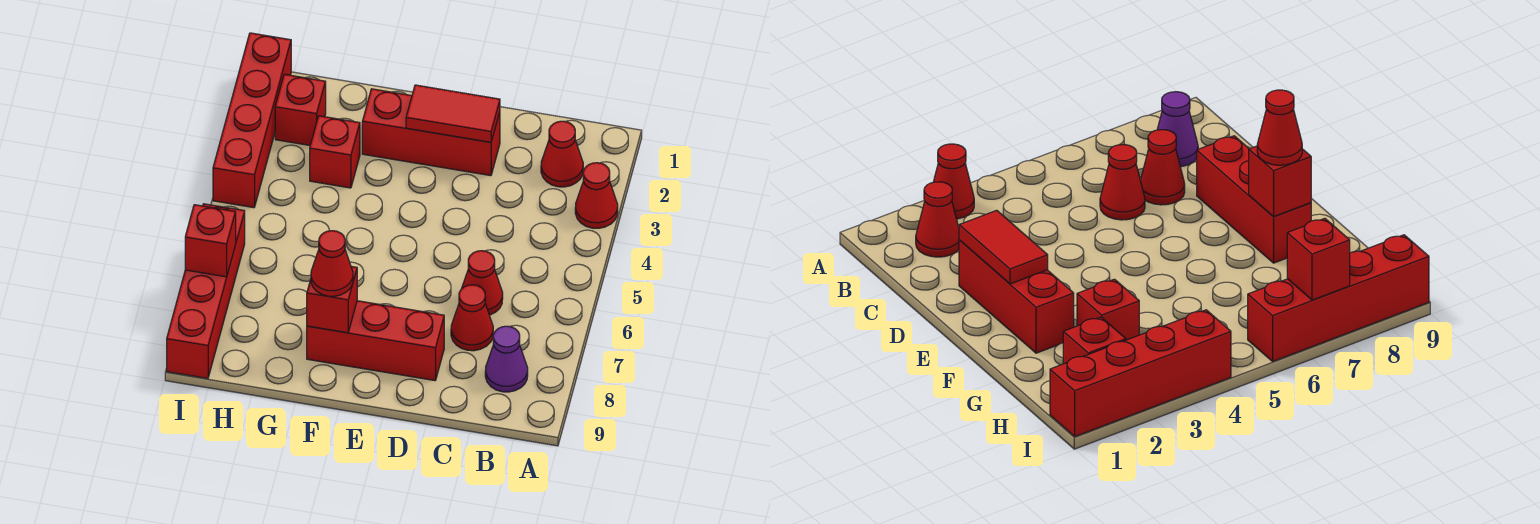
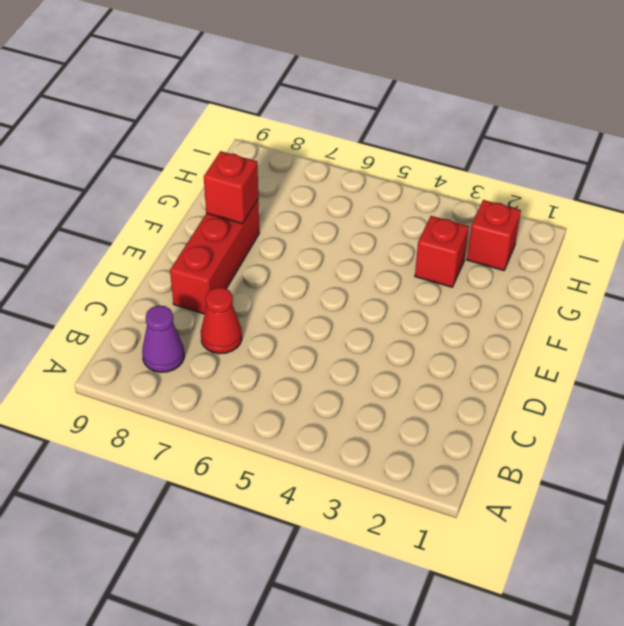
none -> red cone A3 level 1
none -> red cone B2 level 1
none -> red cone C6 level 1

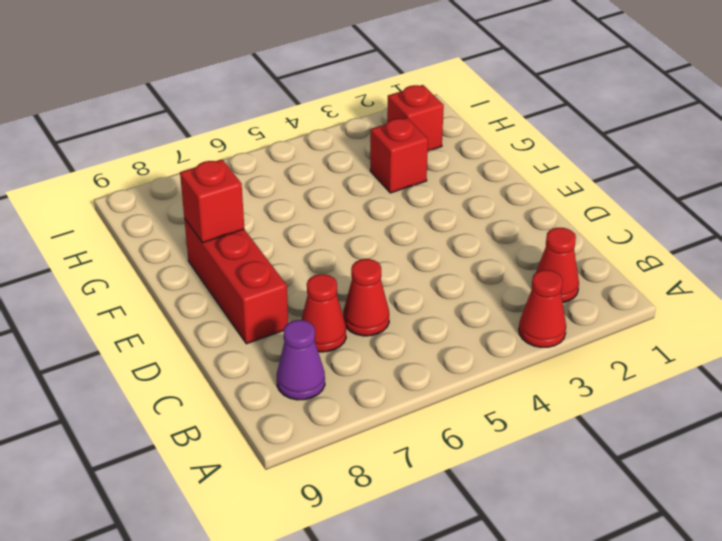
none -> red brick D2:F2 level 1
none -> red brick I1:I4 level 1
none -> red brick I6:I9 level 1

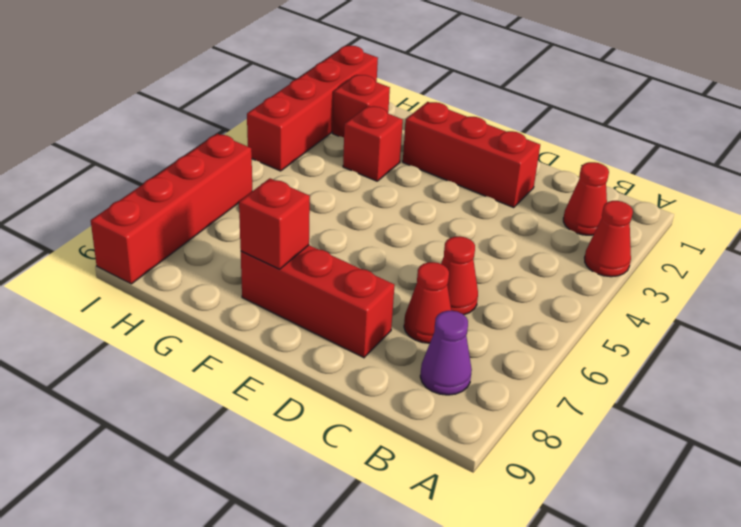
none -> red tile D2:E2 level 2
none -> red brick I7 level 2
none -> red cone F8 level 3

